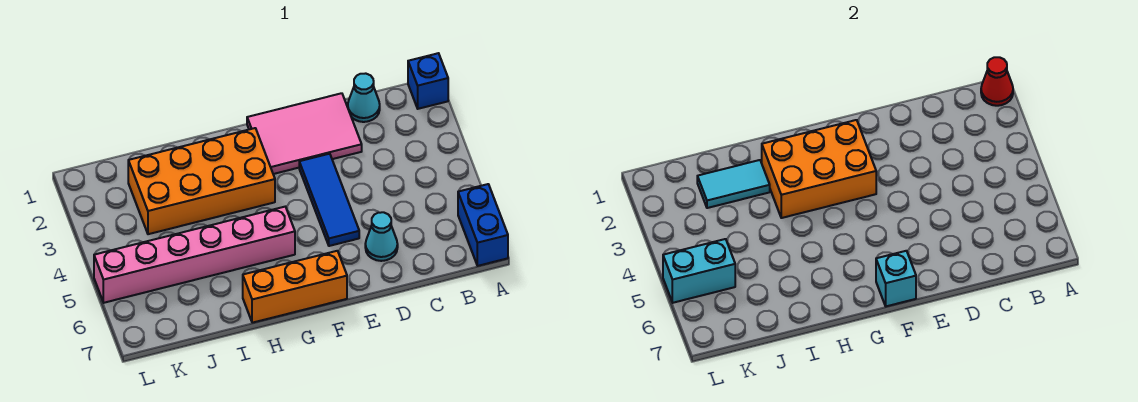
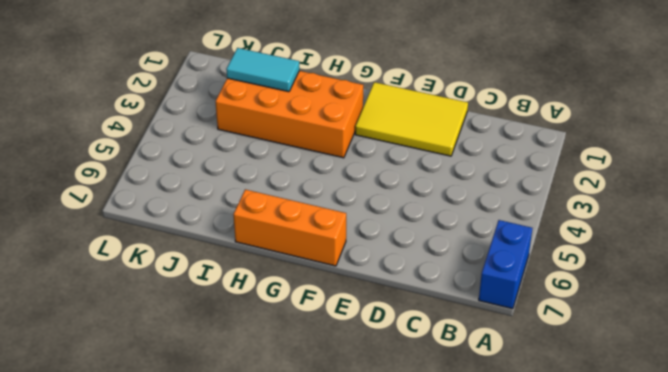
yellow tile D1:F2 level 1 -> pink tile D1:F2 level 1
none -> blue brick A1 level 1
none -> cyan cone C1 level 1
none -> cyan cone D6 level 1

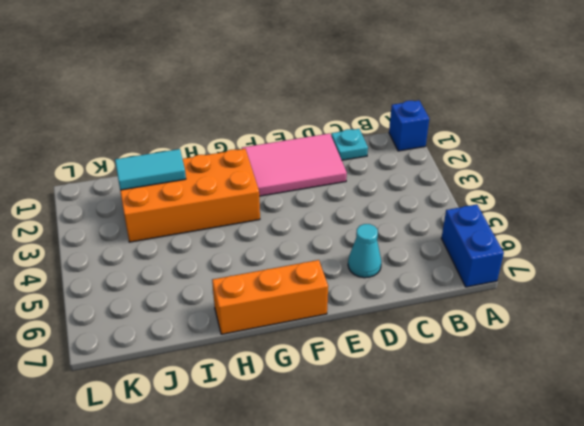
cyan plate C1 level 1 -> cyan cone C1 level 1
none -> blue tile E3:E5 level 1
none -> pink brick G5:L5 level 1
none -> red cone A1 level 2

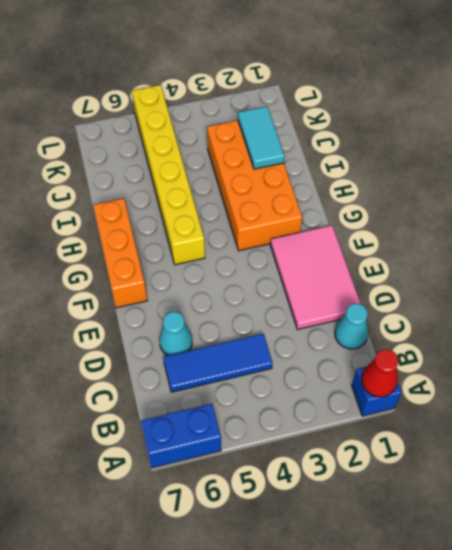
blue tile C4:C6 level 1 -> blue tile E3:E5 level 1
yellow brick G5:L5 level 1 -> pink brick G5:L5 level 1
none -> orange brick F2:H3 level 2
none -> cyan brick F7 level 2
none -> cyan brick K5:L5 level 2

